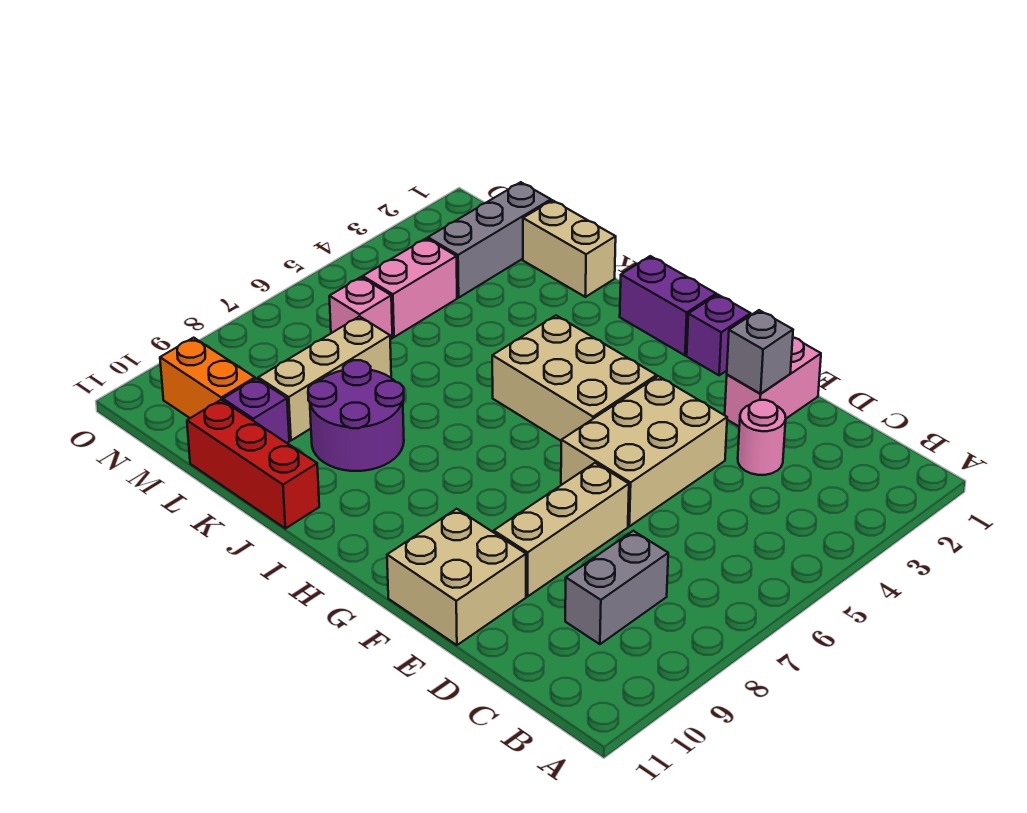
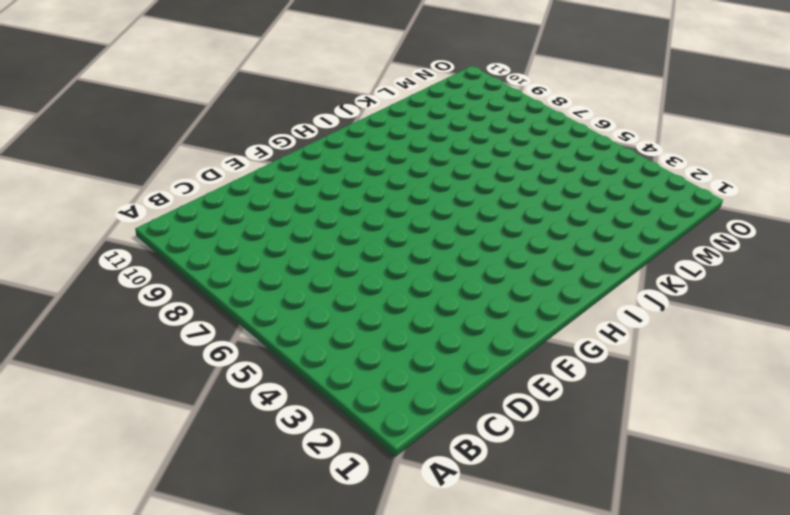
none -> grey brick C8:C9 level 1
none -> pink round brick D3 level 1
none -> pink brick E1:E2 level 1

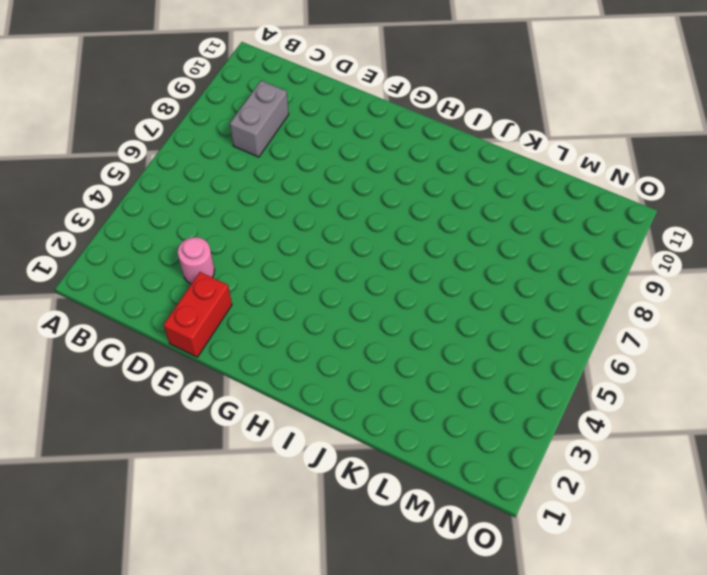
red brick E1:E2 level 1 -> pink brick E1:E2 level 1
none -> tan brick E4:F6 level 1
none -> tan brick E7:E9 level 1
none -> tan brick E10:F11 level 1

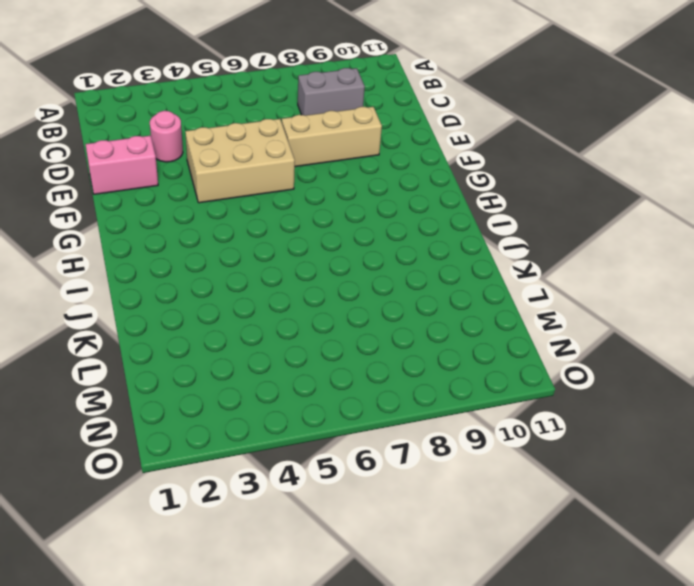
none -> tan brick E10:F11 level 1
none -> purple brick G1 level 1
none -> tan brick G4:I5 level 1

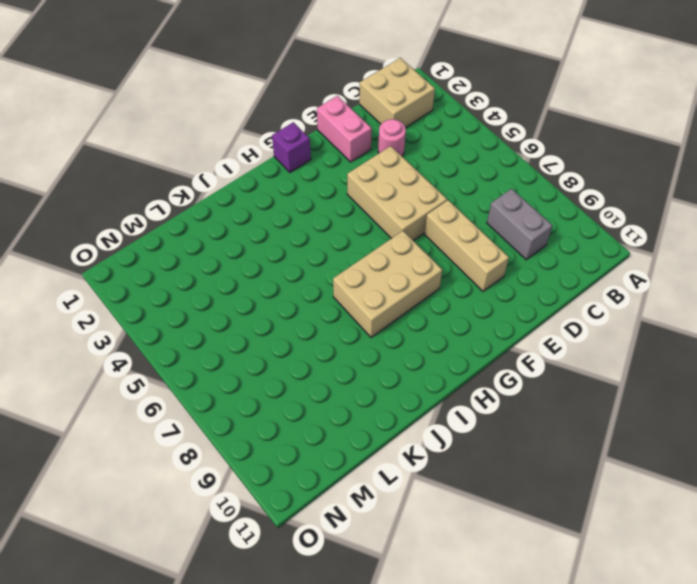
tan brick B1:C2 level 1 -> tan brick E10:F11 level 1
tan brick G7:I8 level 1 -> tan brick G4:I5 level 1
none -> purple brick H1:I1 level 1
none -> purple round brick J8:K9 level 1
none -> red brick J11:L11 level 1

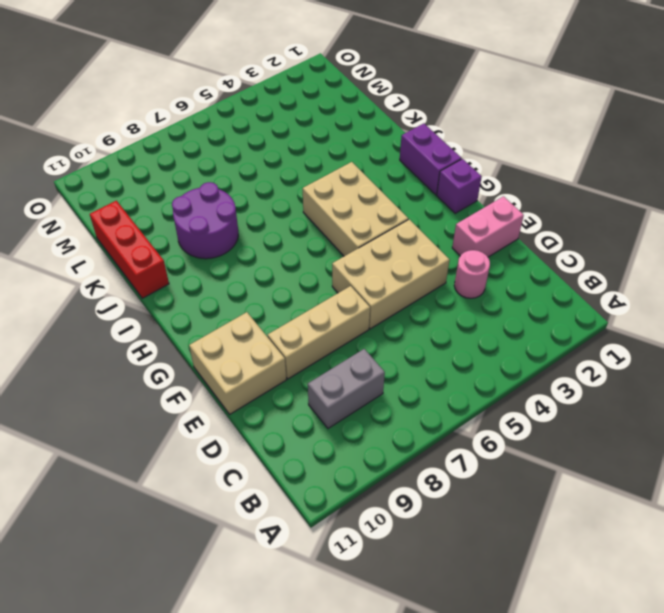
none -> tan brick K1:L1 level 1
none -> tan brick L7:L9 level 1
none -> purple brick L10 level 1

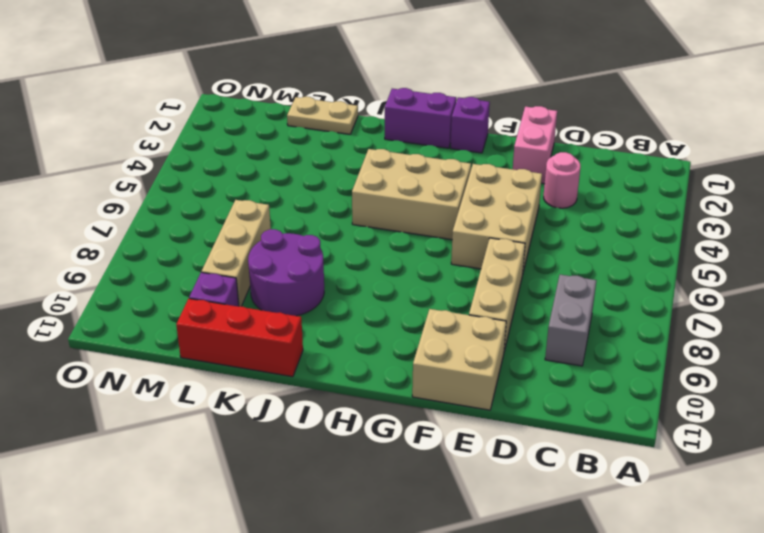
tan plate K1:L1 level 1 -> tan brick K1:L1 level 1
none -> grey brick M1:M3 level 1
none -> pink brick M4:M5 level 1
none -> pink brick M6 level 1

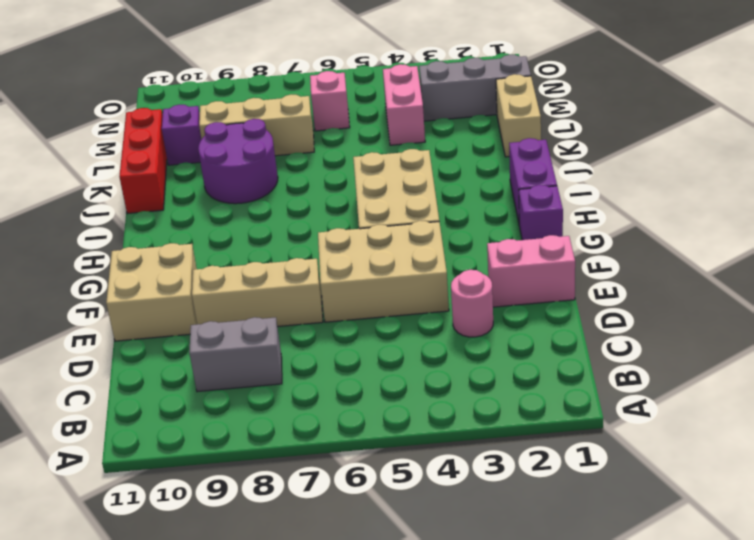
pink brick L4:M4 level 1 -> pink brick M4:M5 level 1
none -> orange brick M10:N10 level 1
none -> grey brick E2 level 2

